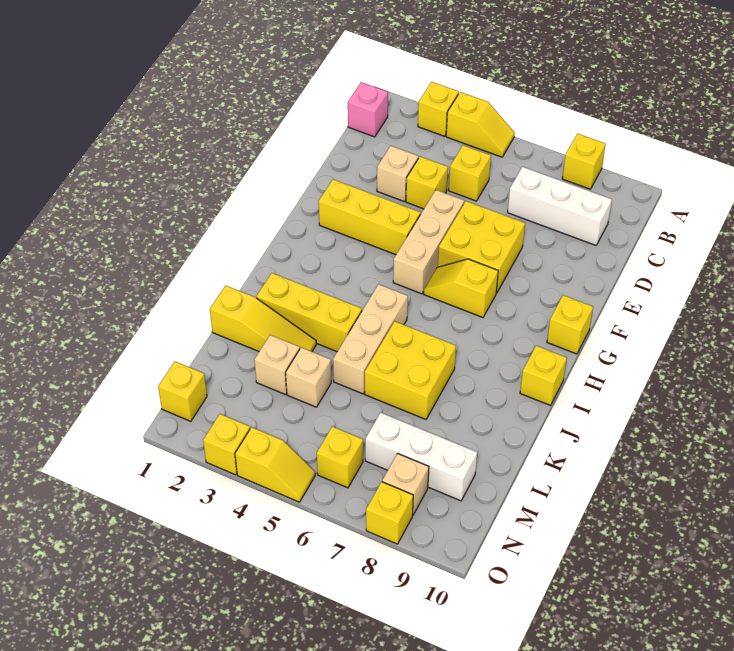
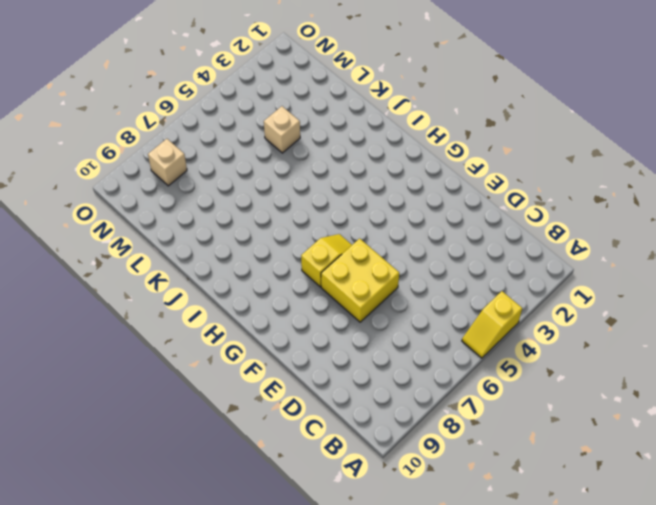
none -> yellow brick A3 level 1
none -> yellow brick A8 level 1
none -> pink brick B1 level 1

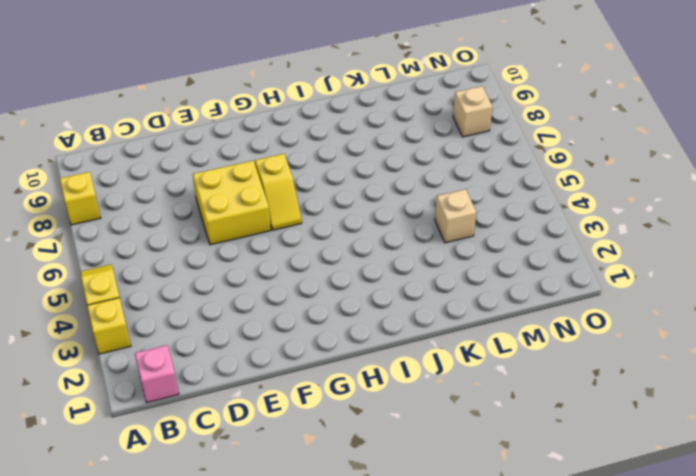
none -> yellow brick C5 level 1
none -> white brick C7:C9 level 1
none -> tan brick D3 level 1

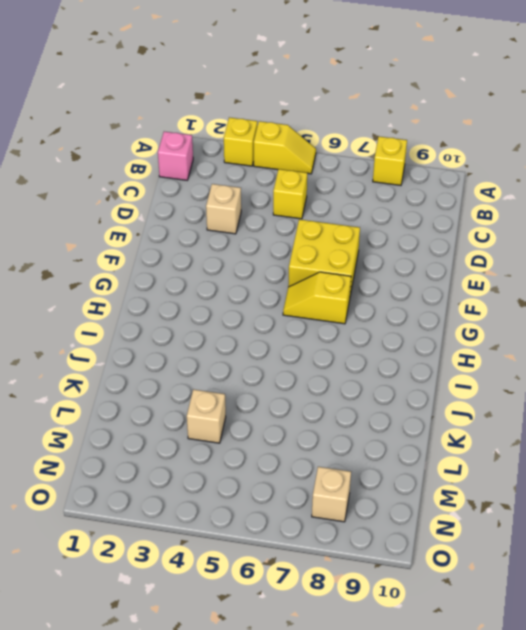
none -> white brick C7:C9 level 1
none -> yellow brick D4 level 1
none -> tan brick E5:G5 level 1

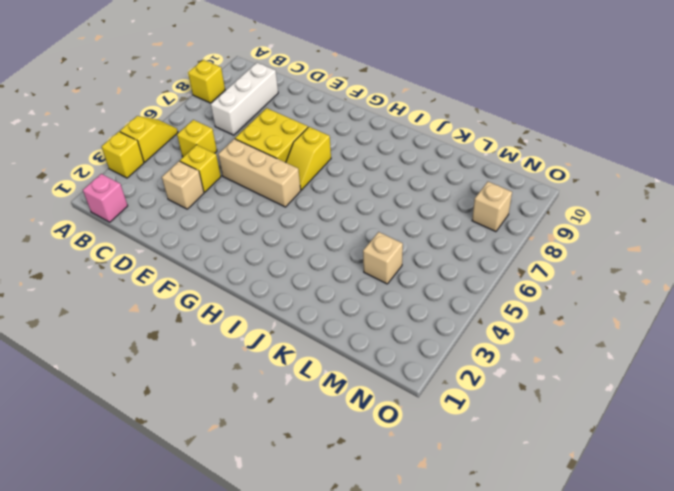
none -> yellow brick F2:F4 level 1
none -> yellow brick G10 level 1
none -> tan brick I5:K5 level 1

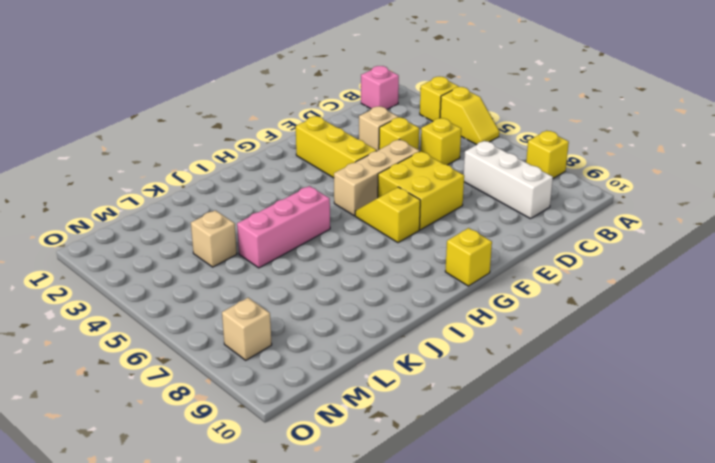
pink brick I5:K5 level 1 -> tan brick I5:K5 level 1
none -> yellow brick I10 level 1
none -> yellow brick J2:J4 level 1
none -> yellow brick J6:K7 level 1

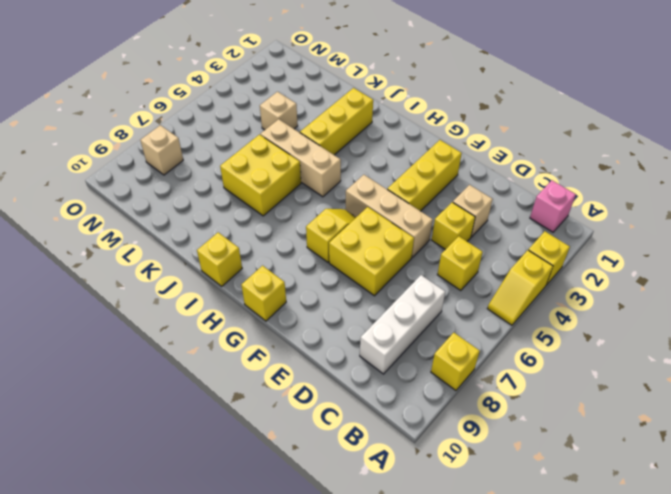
none -> yellow slope K1:K3 level 1 top 1
none -> tan brick L3 level 1
none -> white brick M7:M9 level 1

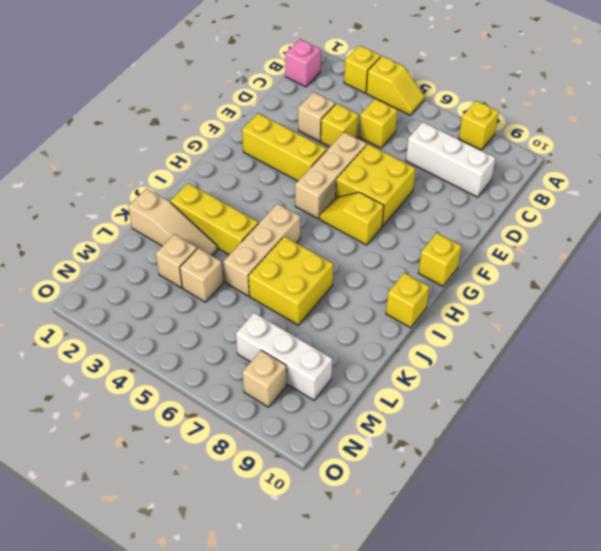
tan slope K1:K3 level 1 top 1 -> yellow slope K1:K3 level 1 top 1
none -> yellow brick N1 level 1
none -> yellow brick N6 level 1
none -> yellow brick O3 level 1

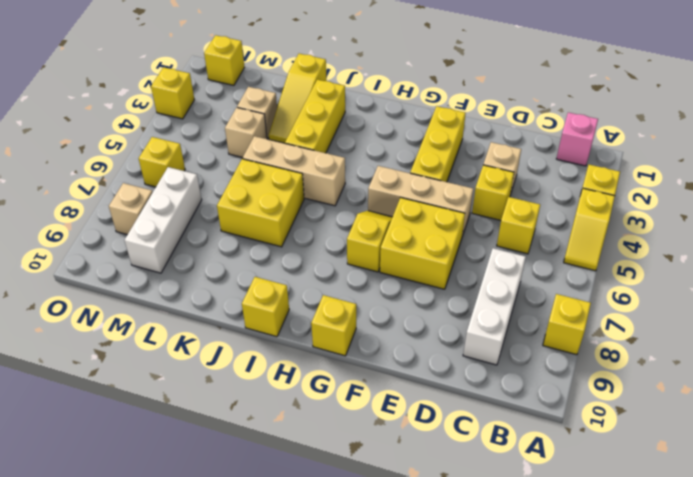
none -> yellow slope O4:O5 level 1 top 4
none -> yellow brick O8 level 1

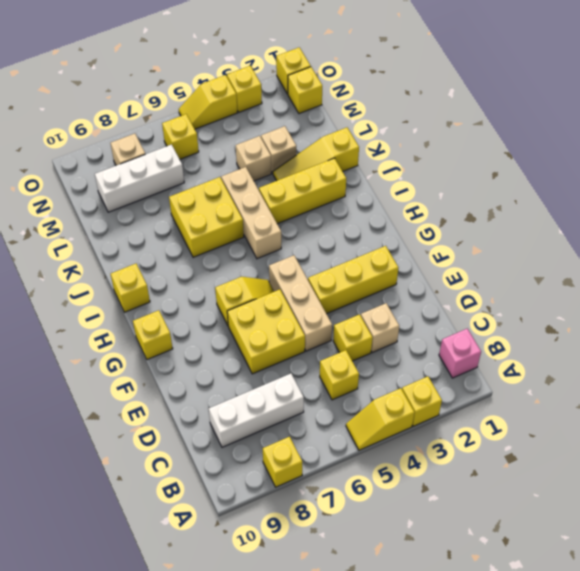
yellow brick O1 level 1 -> yellow brick O8 level 1

